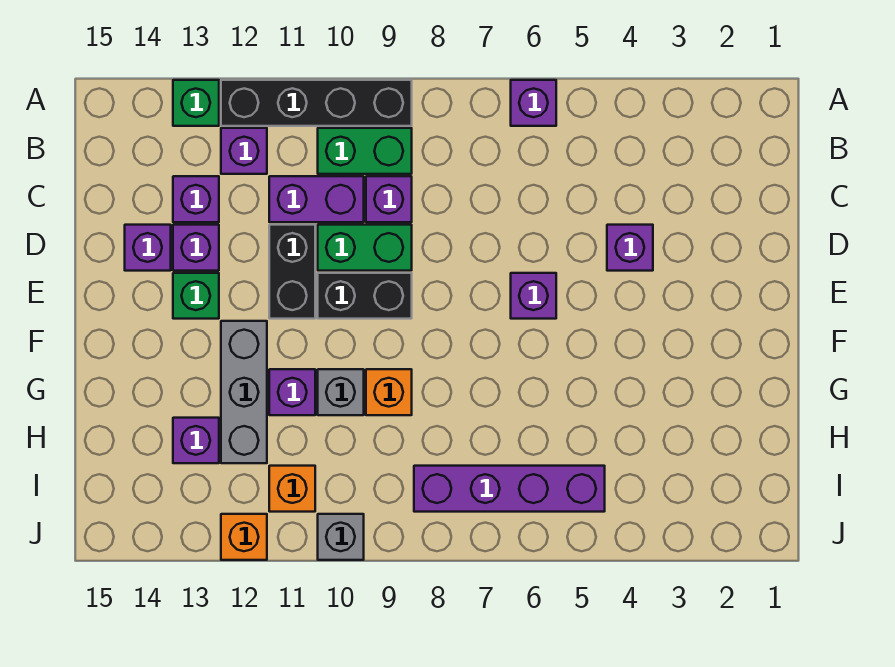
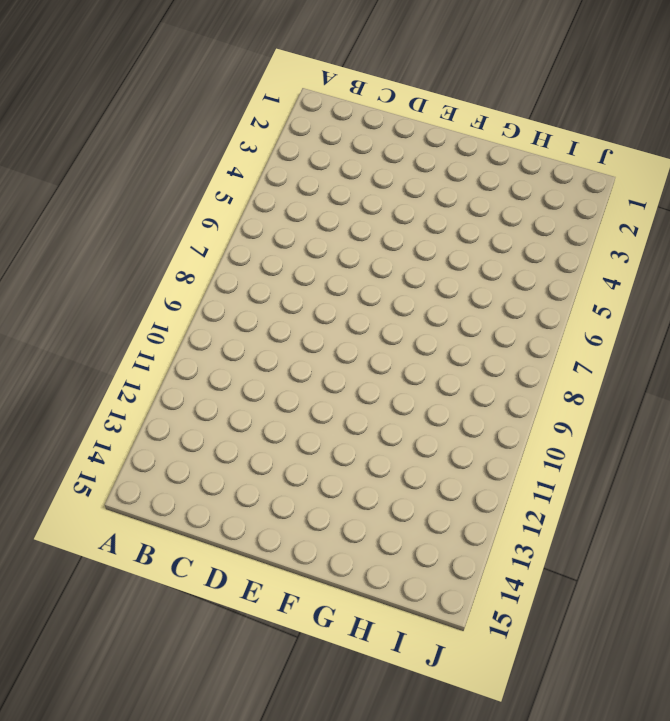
none -> purple brick A6 level 1
none -> black brick A9:A12 level 1
none -> green brick A13 level 1

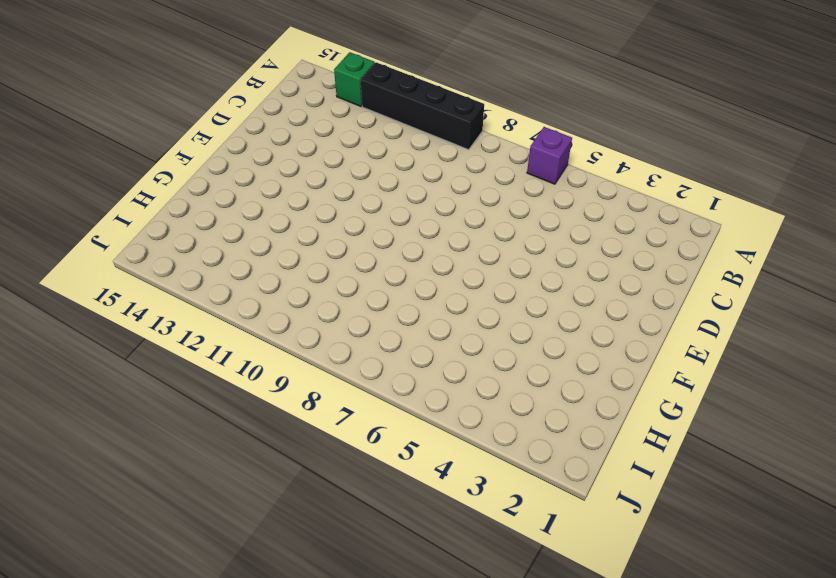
none -> green brick B9:B10 level 1
none -> purple brick B12 level 1
none -> purple brick C9 level 1

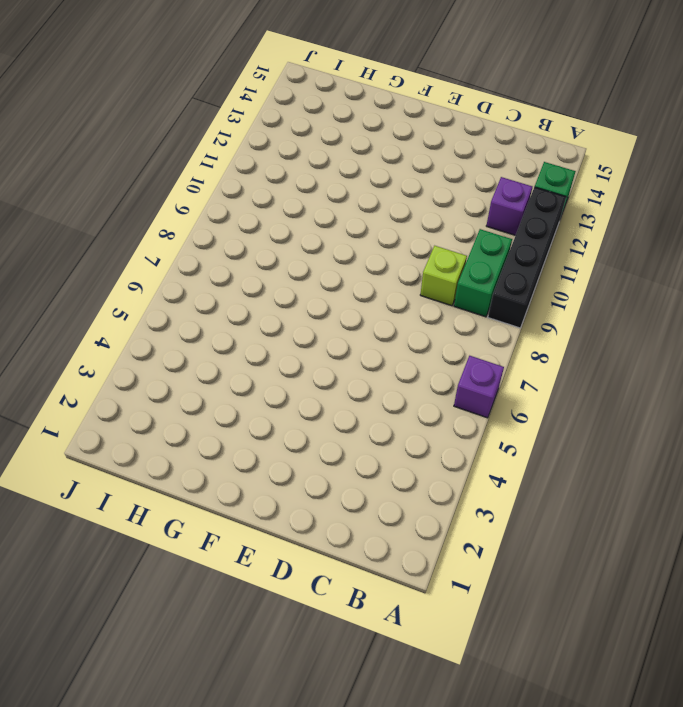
lime brick C9 level 1 -> purple brick C9 level 1
none -> purple brick C10:C11 level 1
none -> purple brick C13 level 1
none -> purple brick D4 level 1

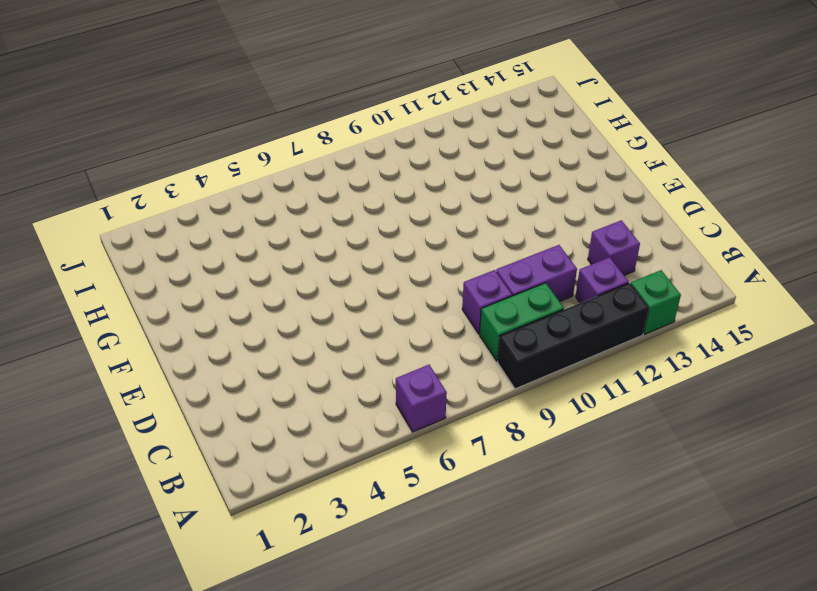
none -> purple brick D4 level 1
none -> green brick D9:D10 level 1
none -> black brick D11:E11 level 1

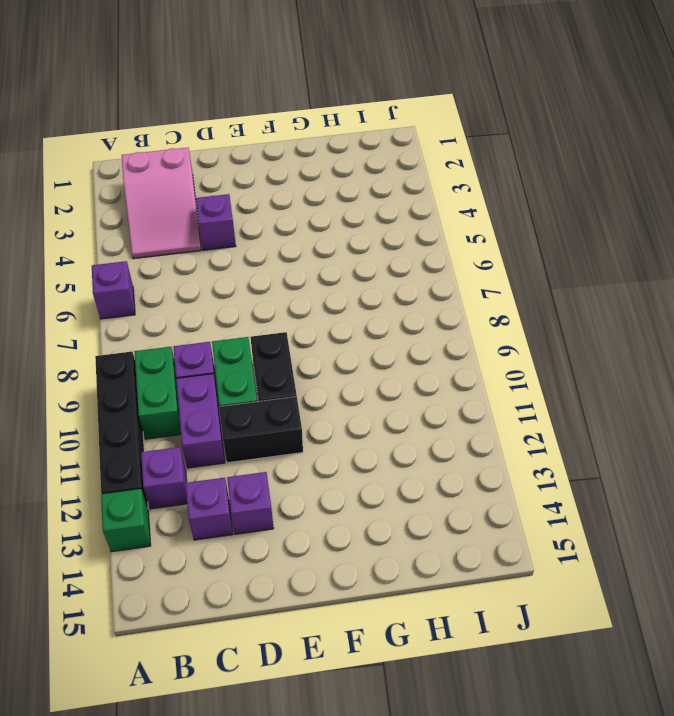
pink slope B2:C4 level 1 top 2 -> none
none -> purple brick D14 level 1
none -> purple brick E6 level 1
none -> green brick E13 level 1

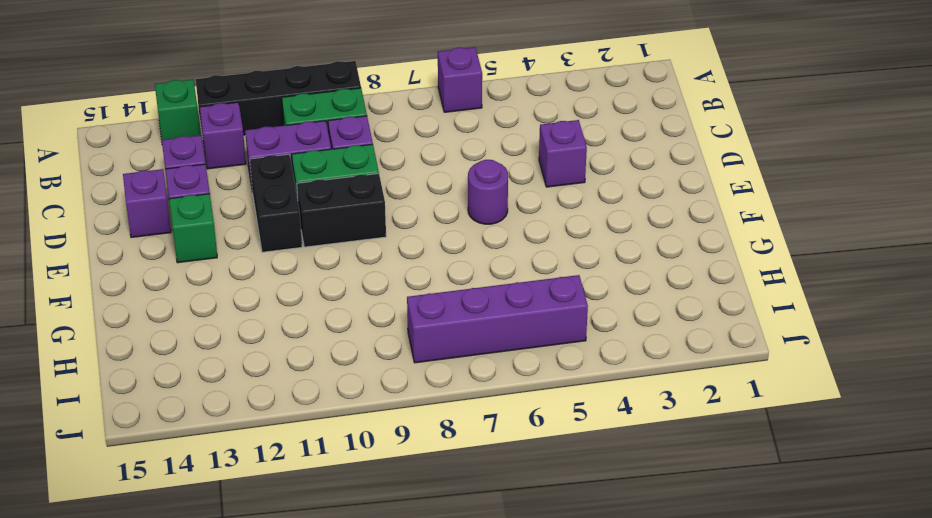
purple round brick E6 level 1 -> purple brick E6 level 1
none -> grey brick F12:H12 level 1
none -> orange brick G9 level 1
none -> grey brick G10 level 1

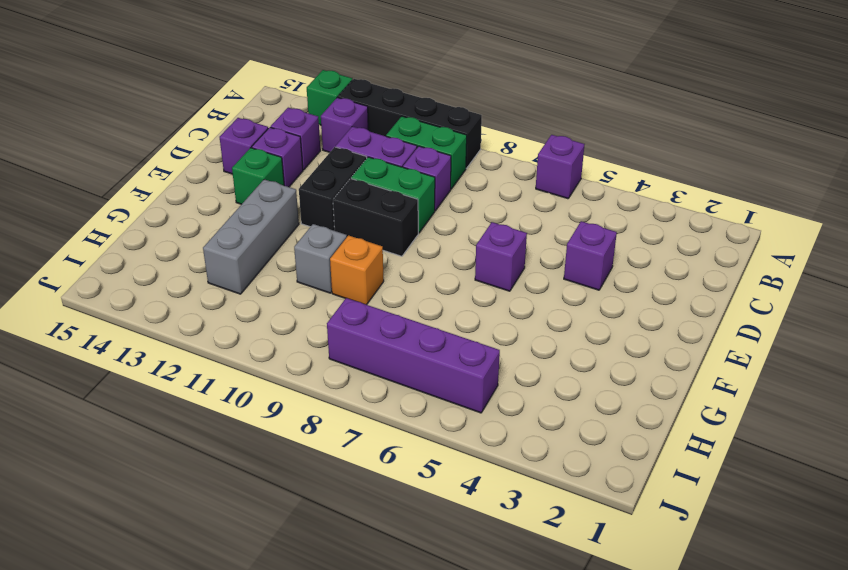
none -> purple brick G11 level 1
none -> purple brick H13 level 1
none -> orange brick I11 level 1

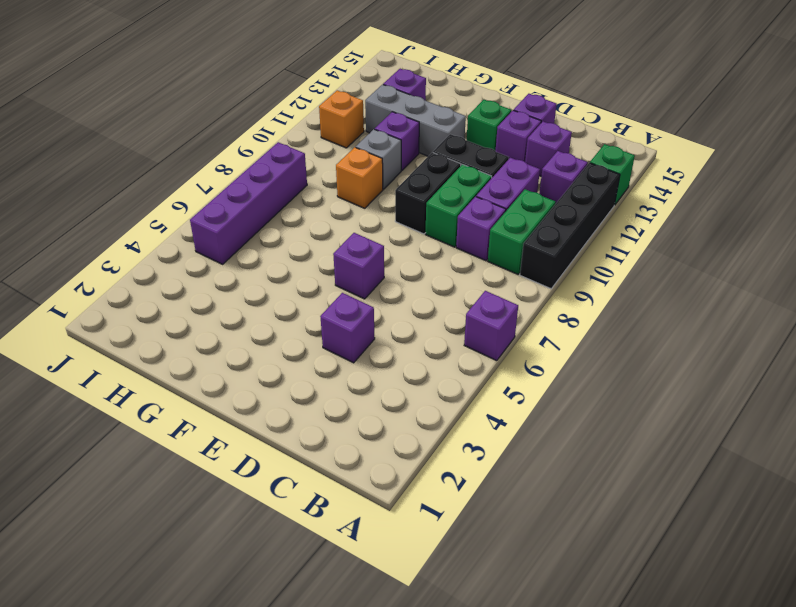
none -> grey brick J10 level 1
none -> orange brick J12 level 1

